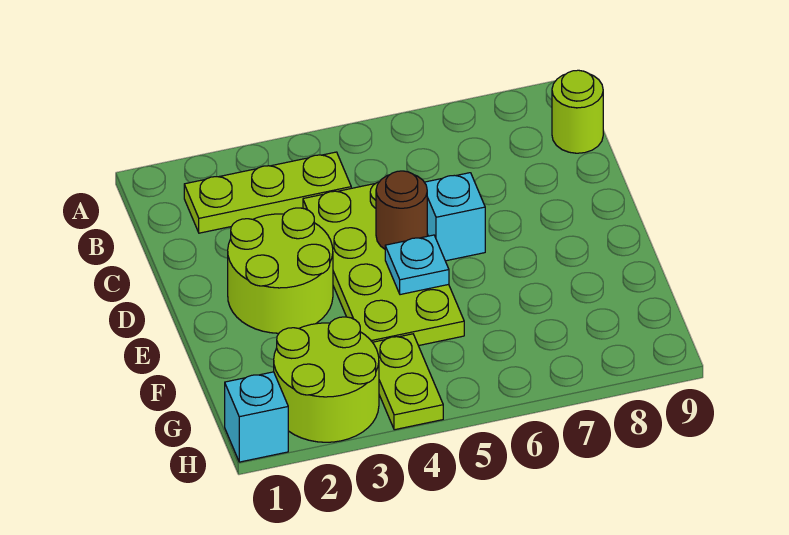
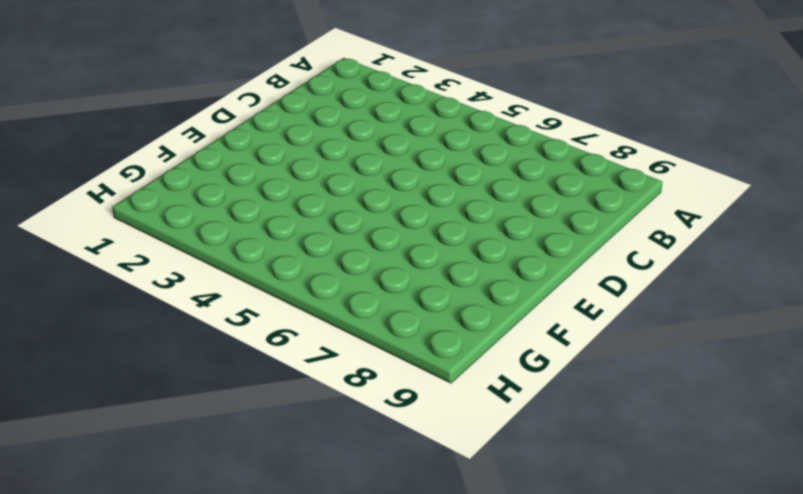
none -> lime plate B2:B4 level 1
none -> lime round brick B9 level 1

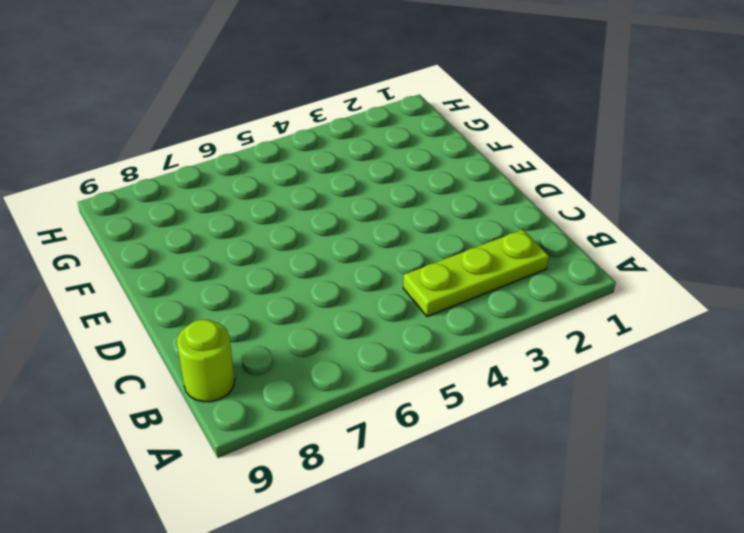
none -> lime plate C4:F5 level 1
none -> lime round brick D2:E3 level 1

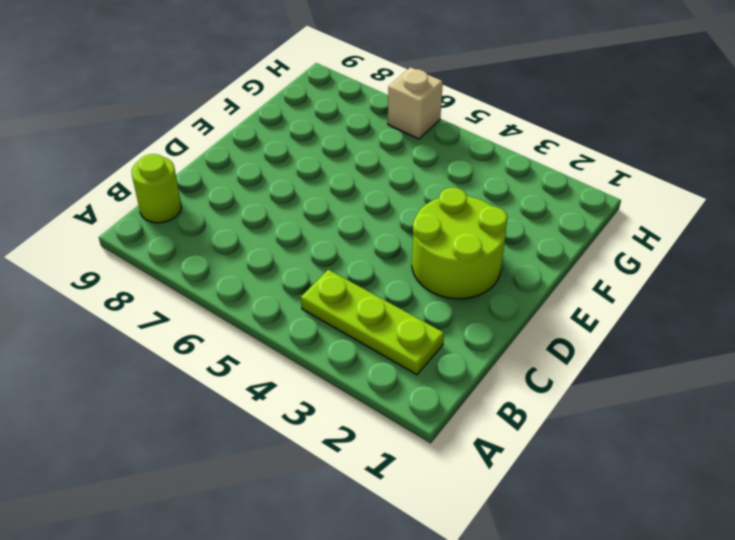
tan brick H6 level 1 -> none
none -> lime plate C4:F5 level 1
none -> cyan brick D6 level 1

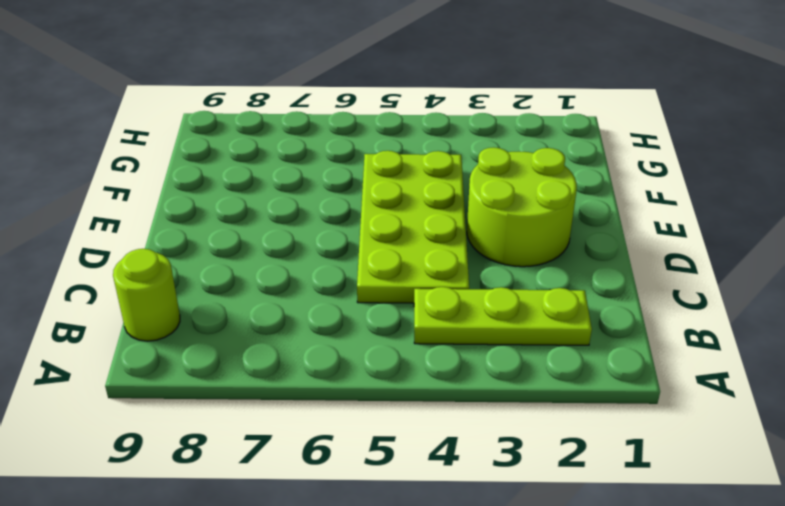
none -> cyan brick D6 level 1
none -> lime round brick G2:H3 level 1

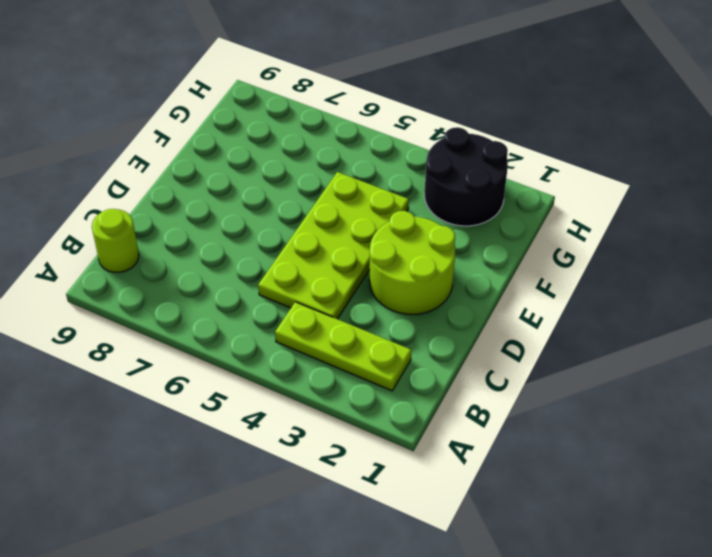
black round brick G2:H3 level 1 -> lime round brick G2:H3 level 1
none -> cyan brick D6 level 1
none -> lime plate G4:H4 level 1

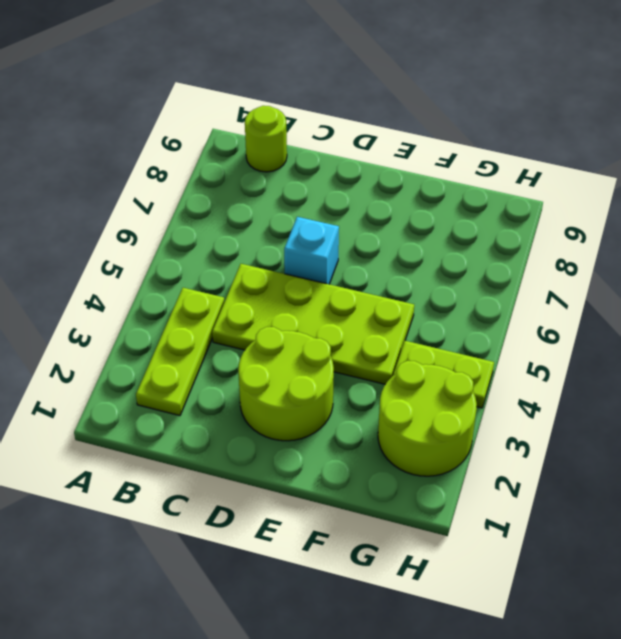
none -> cyan brick H1 level 1
none -> brown round brick D5 level 2

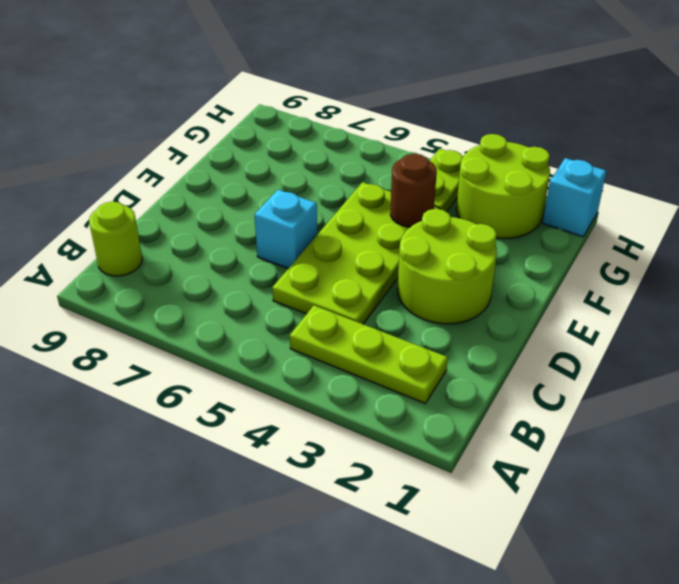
brown round brick F4 level 2 -> brown round brick D5 level 2
none -> cyan plate E5 level 2

